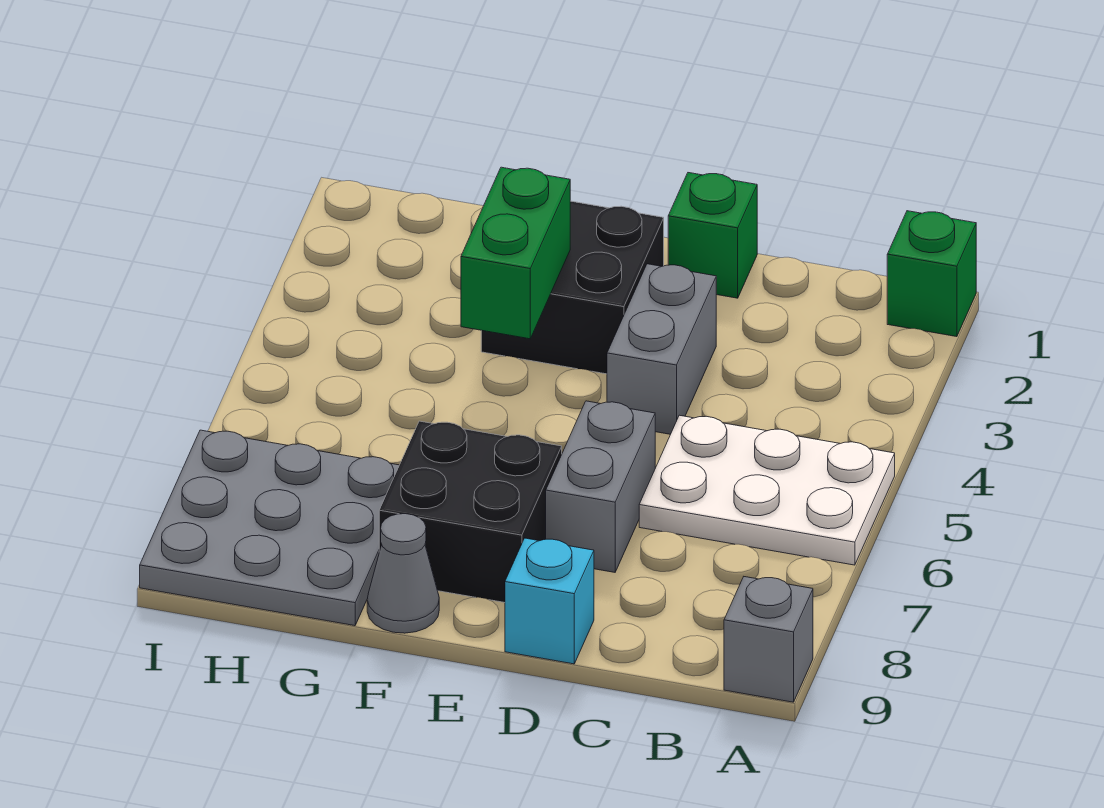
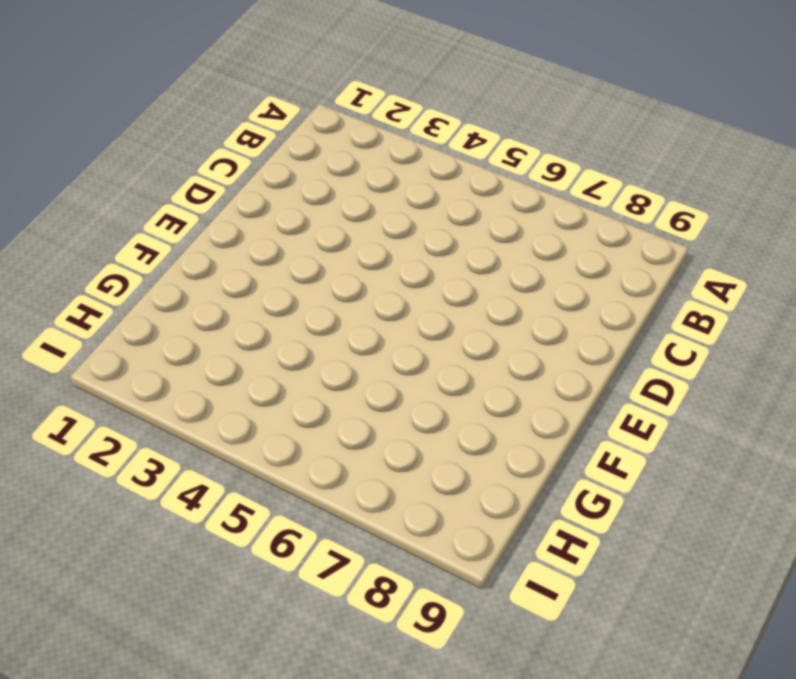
none -> green brick A1 level 1
none -> white plate A5:C6 level 1
none -> grey brick A9 level 1

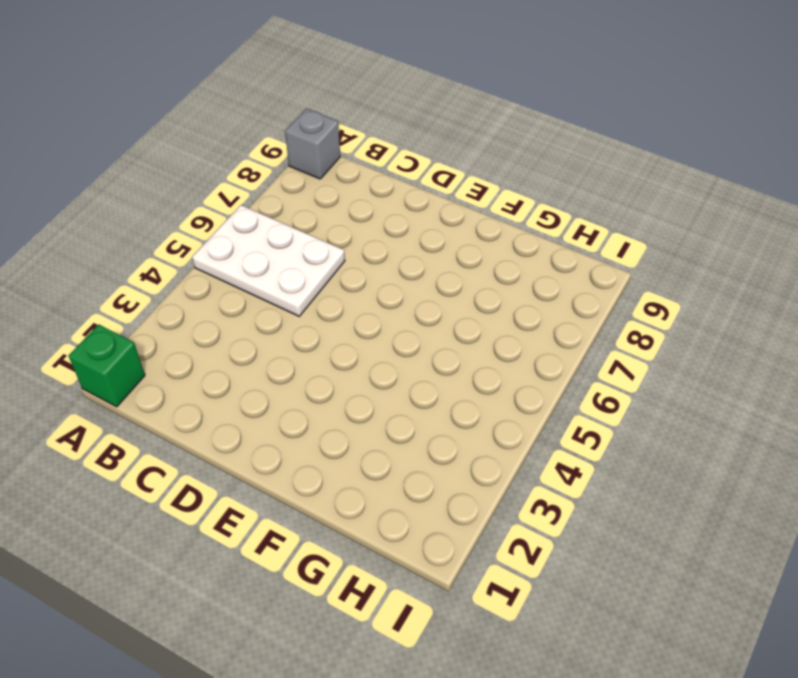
none -> green brick D1 level 1
none -> grey brick D3:D4 level 1
none -> grey brick D6:D7 level 1

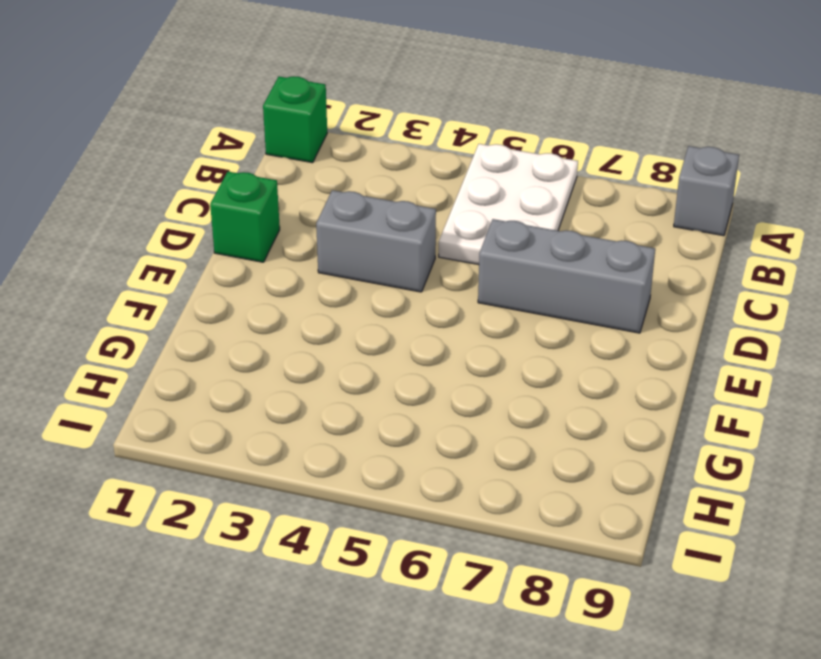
grey brick D6:D8 level 1 -> grey brick D6:D7 level 1
none -> cyan brick D9 level 1
none -> black brick E2:F3 level 1
none -> black brick E7:F8 level 1

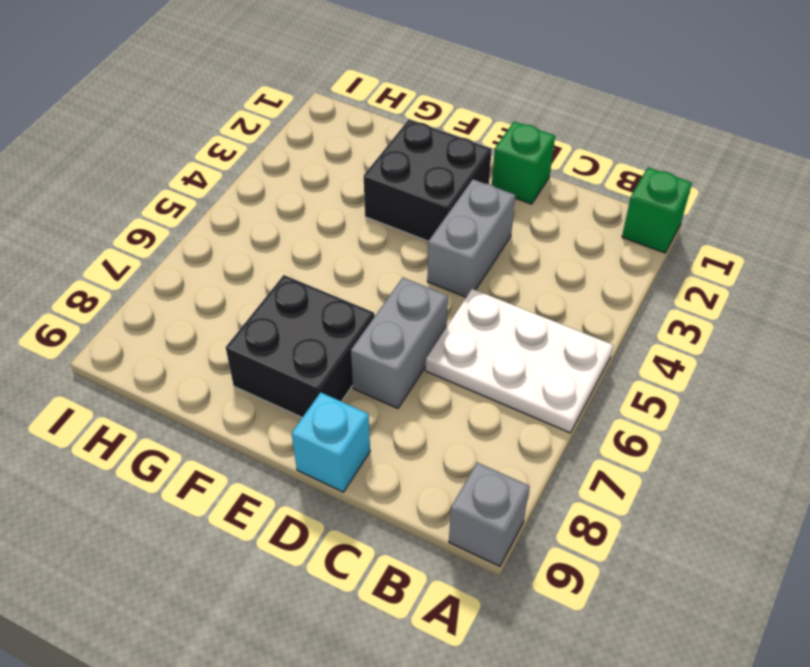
none -> grey cone F9 level 1
none -> grey plate G7:I9 level 1
none -> green brick F3:F4 level 2

